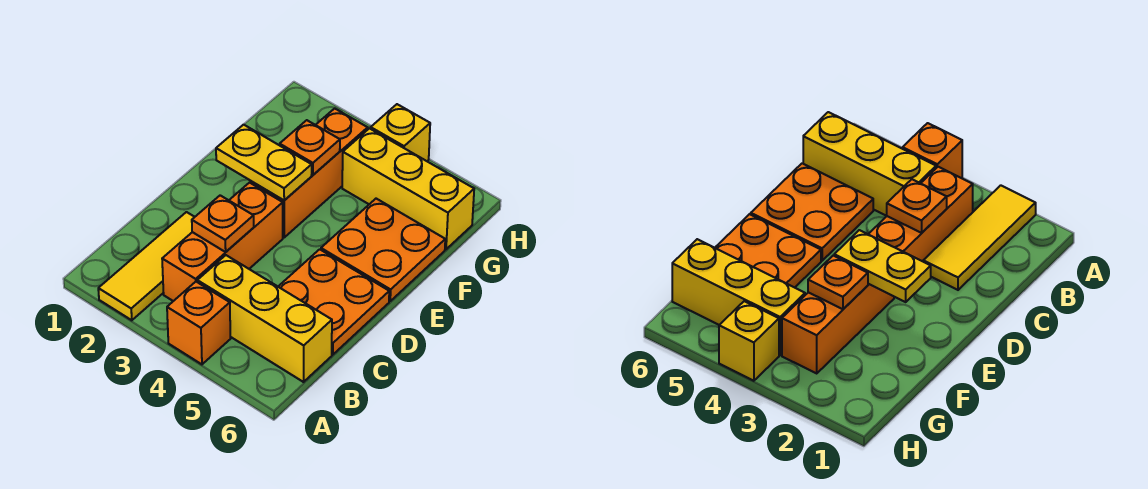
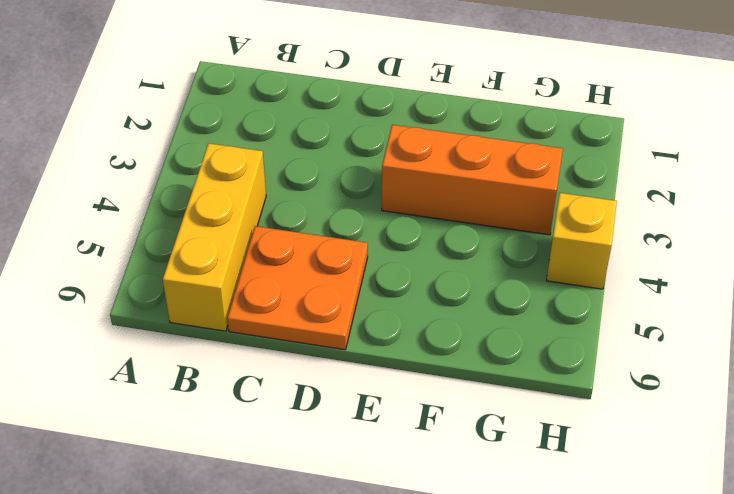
none -> yellow tile A2:C2 level 1
none -> orange brick A4 level 1
none -> orange brick B3:D3 level 1

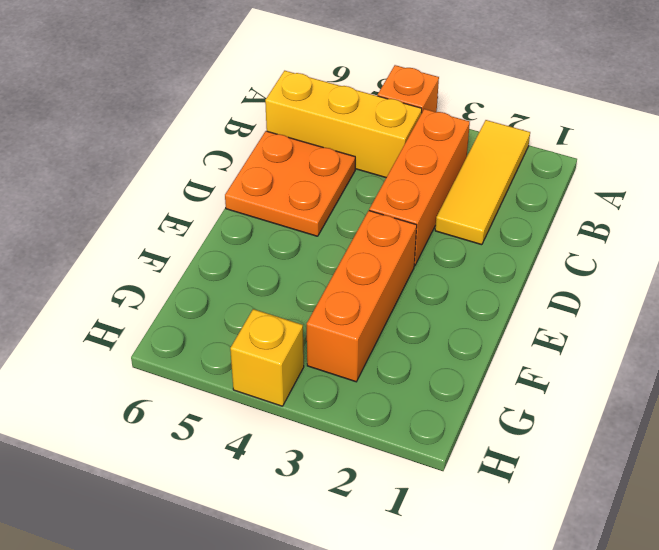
none -> orange plate E5:F6 level 1
none -> yellow brick G4:G6 level 1
none -> orange plate C3 level 2

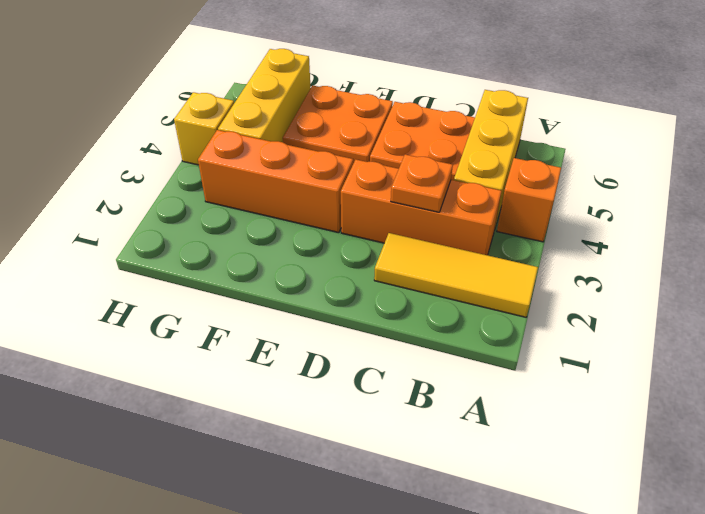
none -> yellow plate E2:E3 level 2
none -> orange plate F3 level 2

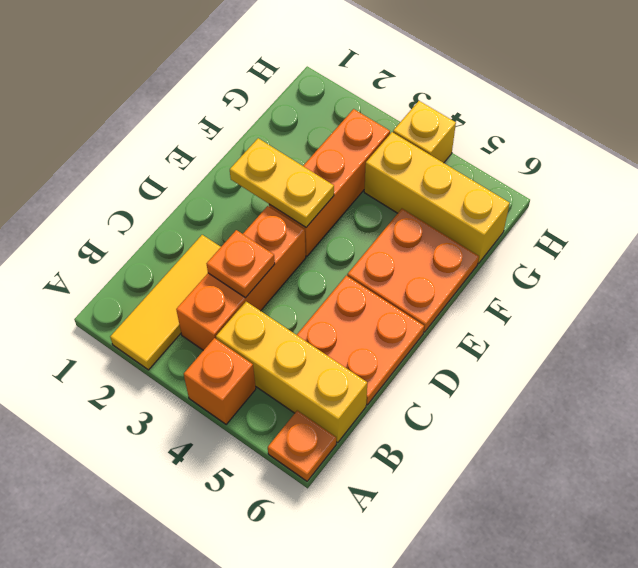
orange plate A6 level 1 -> orange plate F3 level 2

